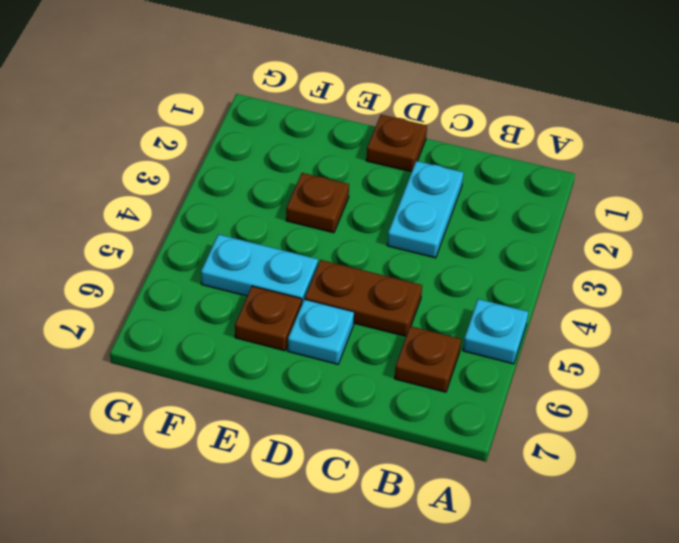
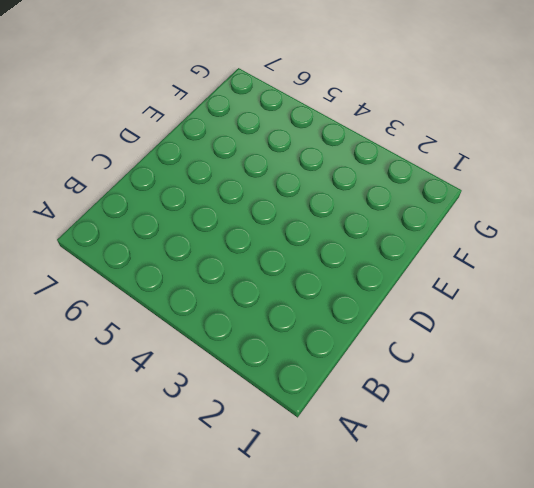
none -> cyan plate A5 level 1
none -> brown plate B6 level 1

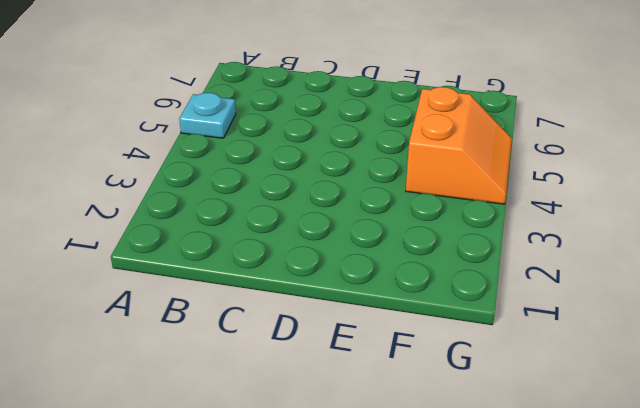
orange slope F4:G5 level 1 top F -> cyan plate E5:F5 level 1
none -> brown plate B6 level 1
none -> cyan plate C2:C3 level 1

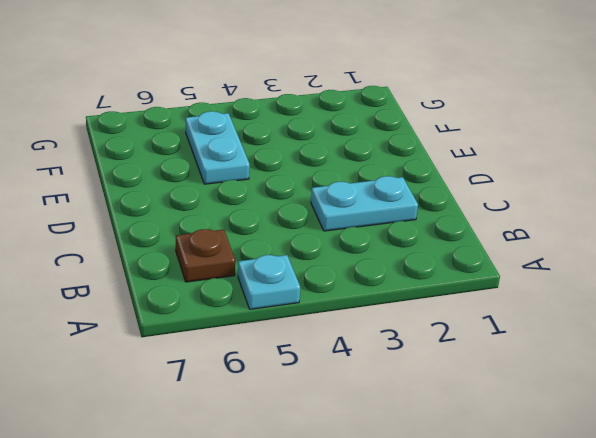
none -> brown plate C5:D5 level 1
none -> brown plate D1 level 1

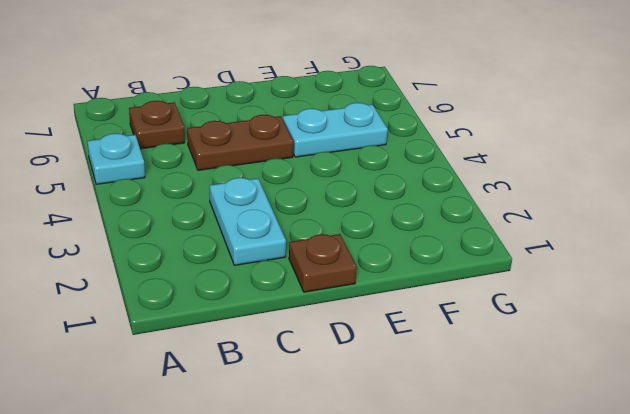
none -> cyan plate D6 level 1
none -> brown plate E3 level 1

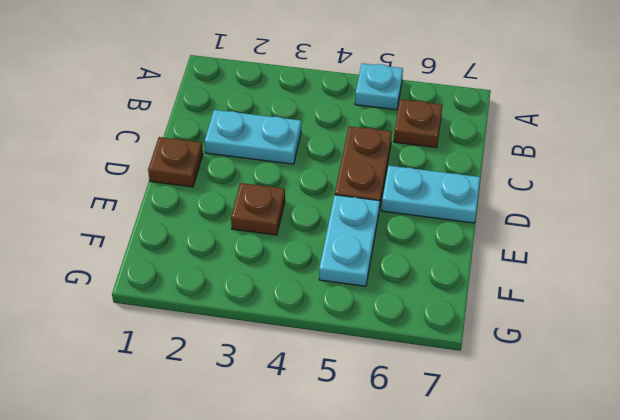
cyan plate D6:D7 level 1 -> cyan plate D6 level 1
none -> brown plate E6 level 1

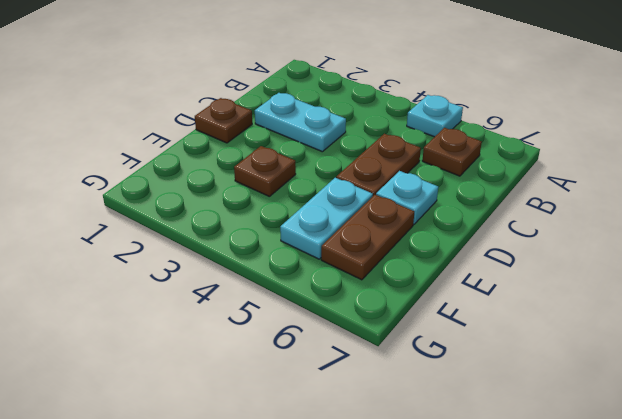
brown plate E6:F6 level 1 -> brown plate E6 level 1

